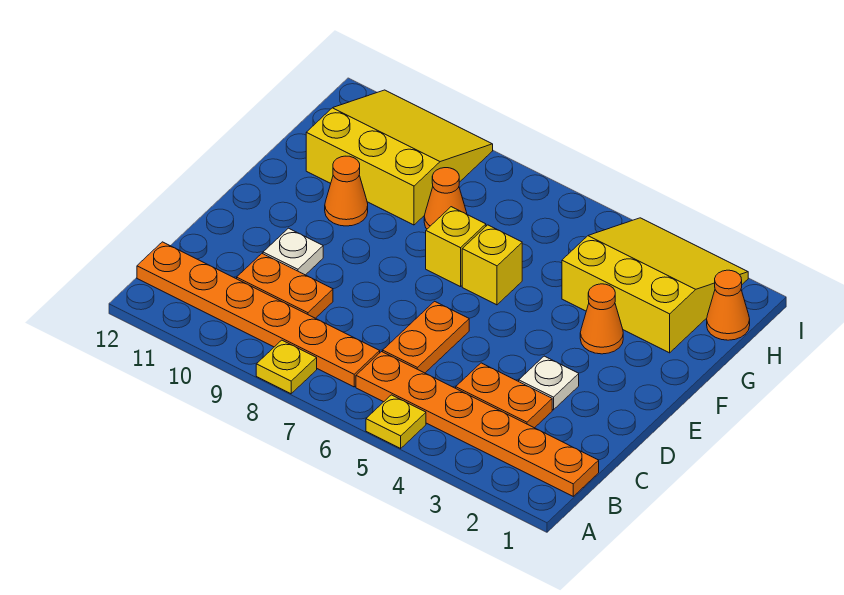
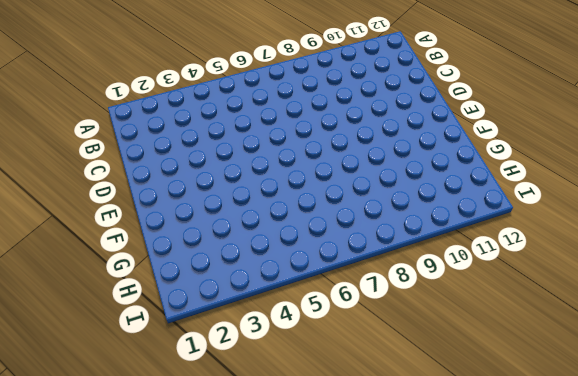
none -> yellow plate A5 level 1
none -> yellow plate A8 level 1
none -> orange plate B1:B6 level 1

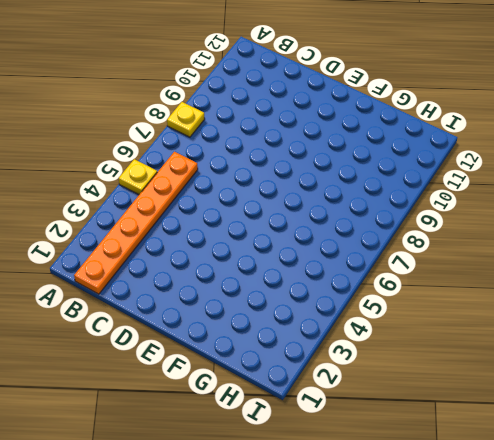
none -> orange plate B7:B12 level 1
none -> orange plate C3:C4 level 1
none -> orange plate C6:D6 level 1

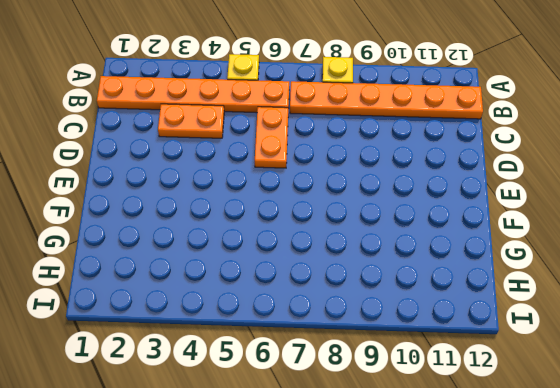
none -> orange plate C9:C10 level 1
none -> white plate D3 level 1
none -> white plate D10 level 1

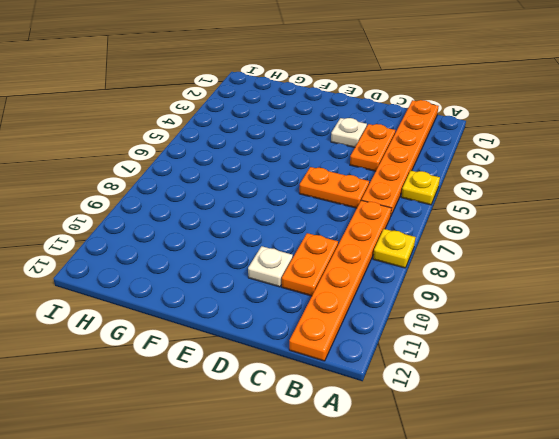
none -> orange cone F3 level 1
none -> yellow brick F6 level 1
none -> yellow brick F7 level 1

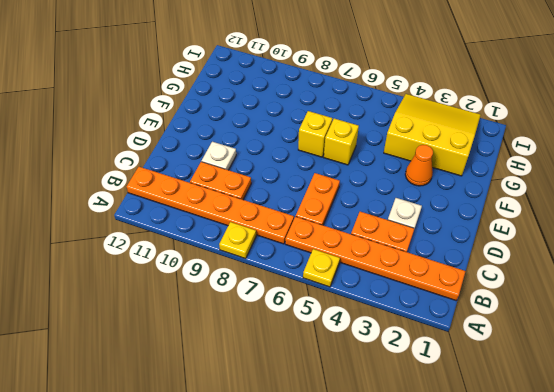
none -> orange cone F10 level 1
none -> orange cone G8 level 1
none -> yellow slope G9:I11 level 1 top G

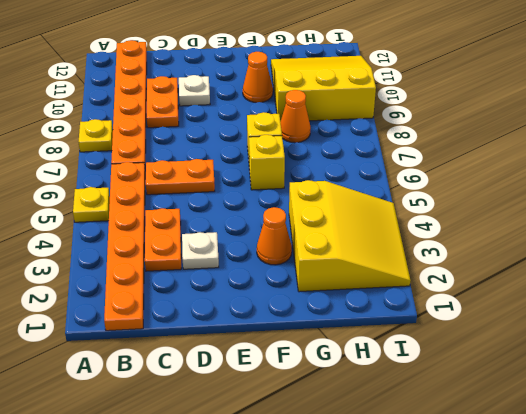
yellow slope G9:I11 level 1 top 9 -> yellow slope G9:I11 level 1 top G
none -> orange cone H1 level 1

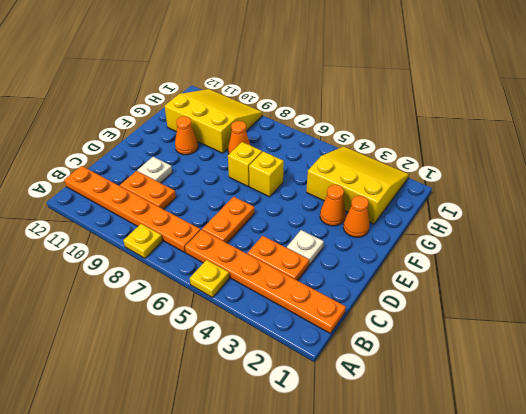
orange cone F2 level 1 -> orange cone H1 level 1

